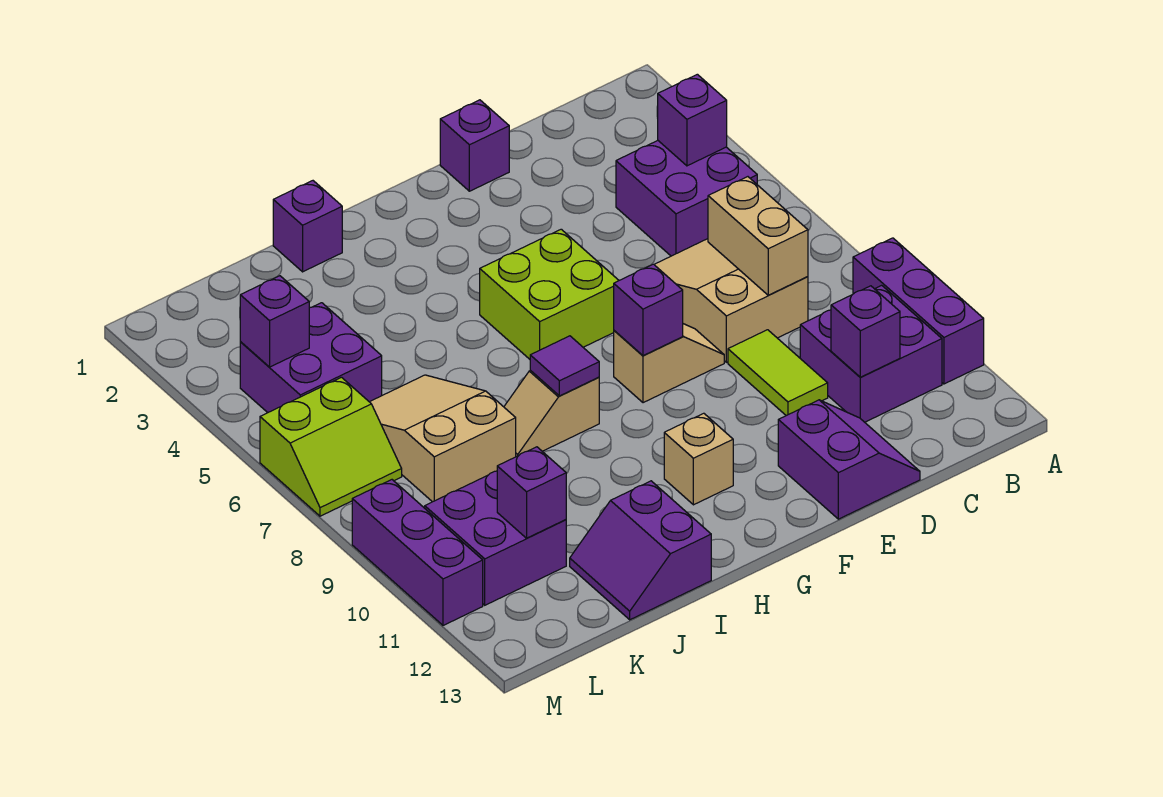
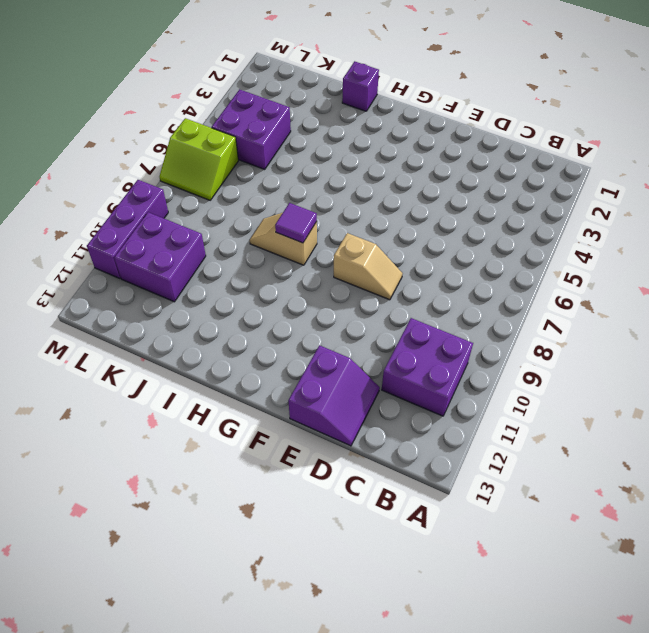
none -> purple brick A9:A11 level 1
none -> purple brick B4:C5 level 1
none -> tan slope C6:D8 level 1 top 8

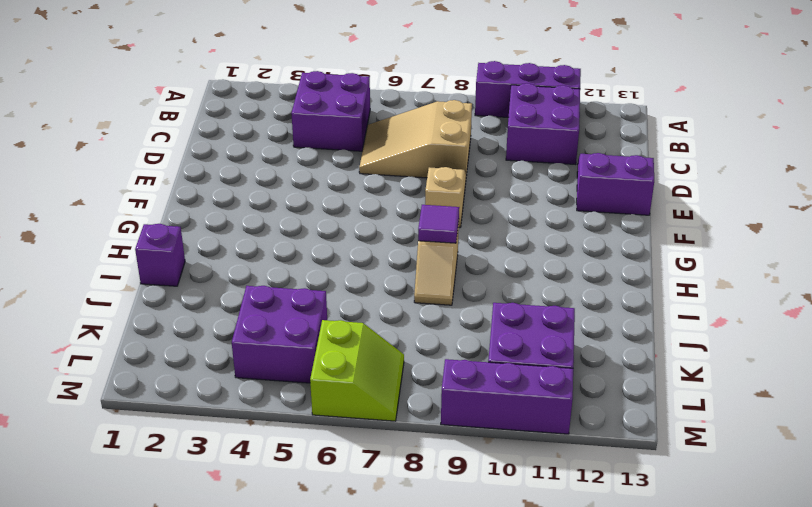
none -> lime tile D9:D10 level 1
none -> purple brick E1 level 1
none -> lime brick F5:G6 level 1

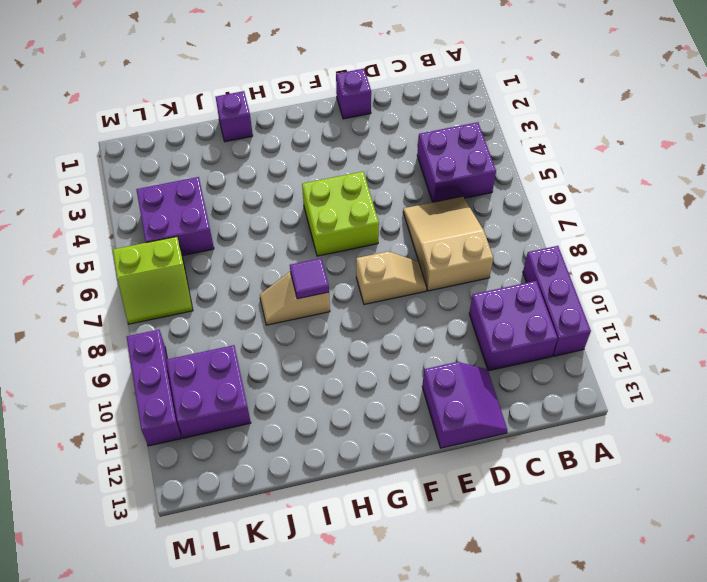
none -> lime tile D9:D10 level 1
none -> tan brick G11 level 1
none -> purple slope I12:J13 level 1 top I

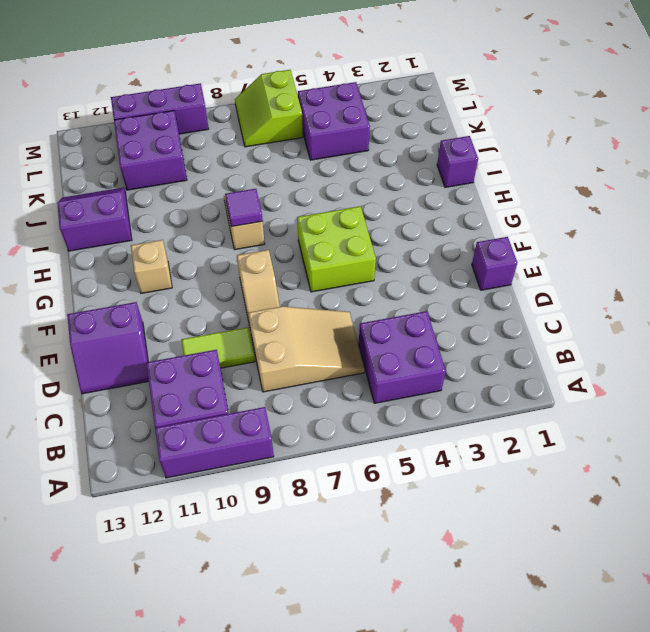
none -> tan slope J6:K8 level 1 top 8
none -> purple brick B4 level 2
none -> tan brick C7:C8 level 2

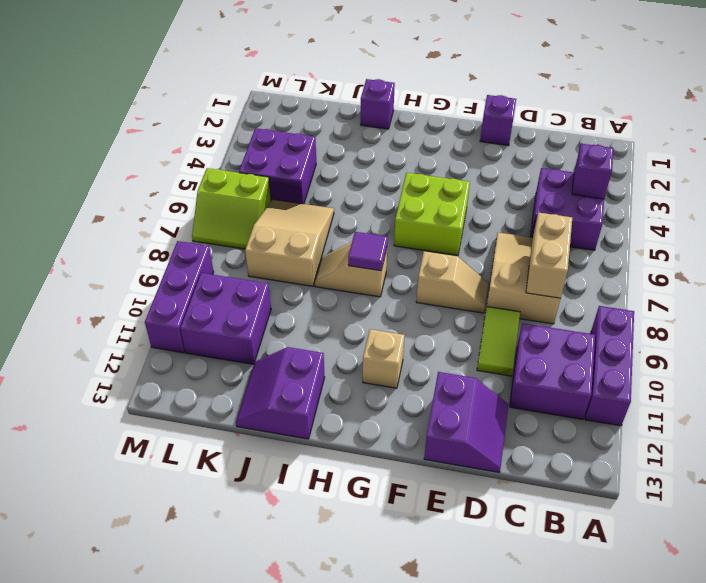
none -> purple brick C11 level 2
none -> purple brick F8 level 2
none -> purple brick K11 level 2

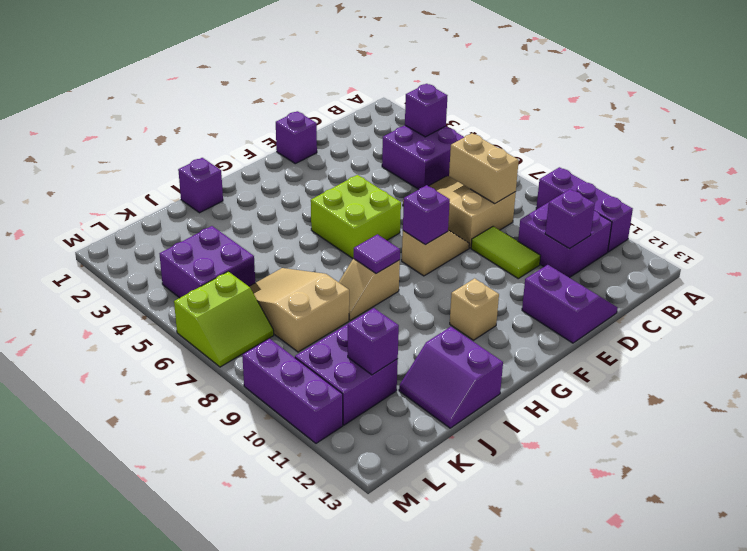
none -> purple brick L4 level 2

